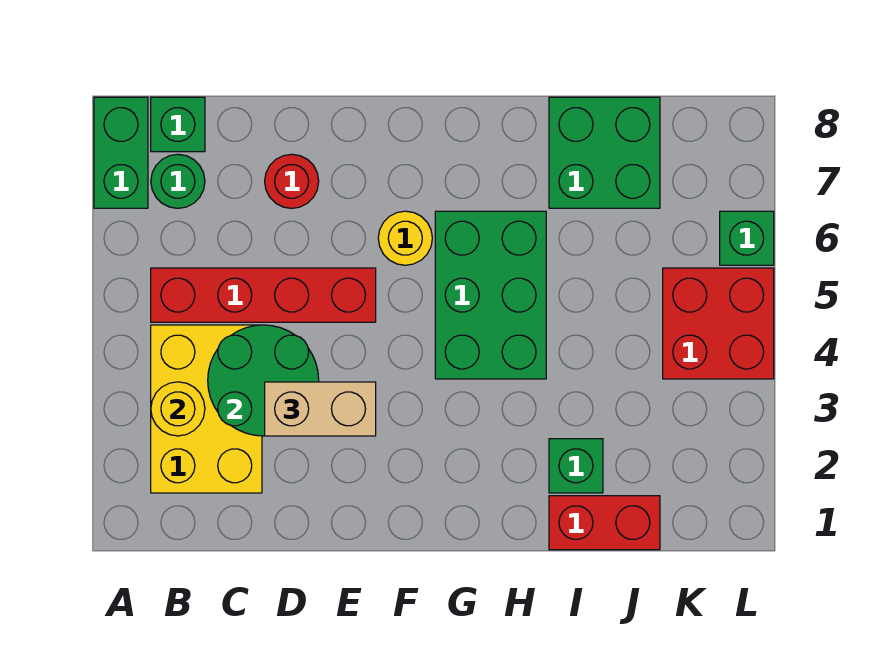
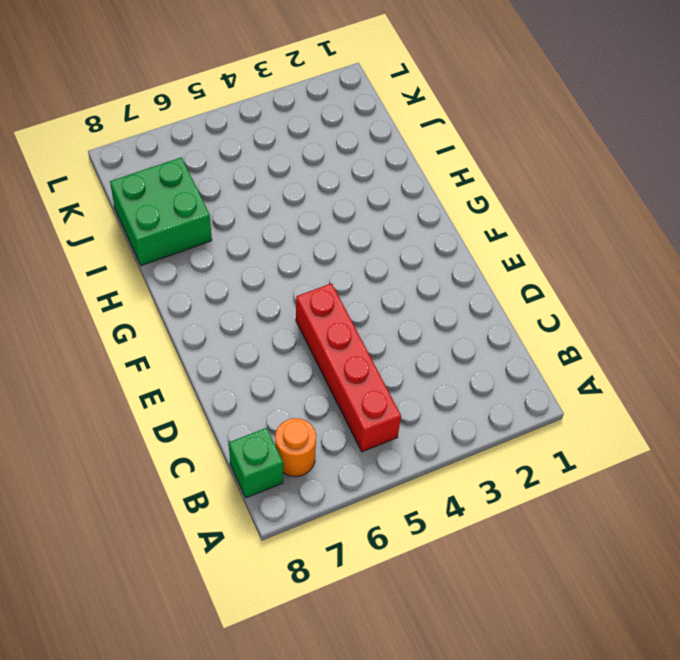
orange round brick B7 level 1 -> green round brick B7 level 1
none -> green brick A7:A8 level 1
none -> yellow brick B2:C4 level 1
none -> red round brick D7 level 1

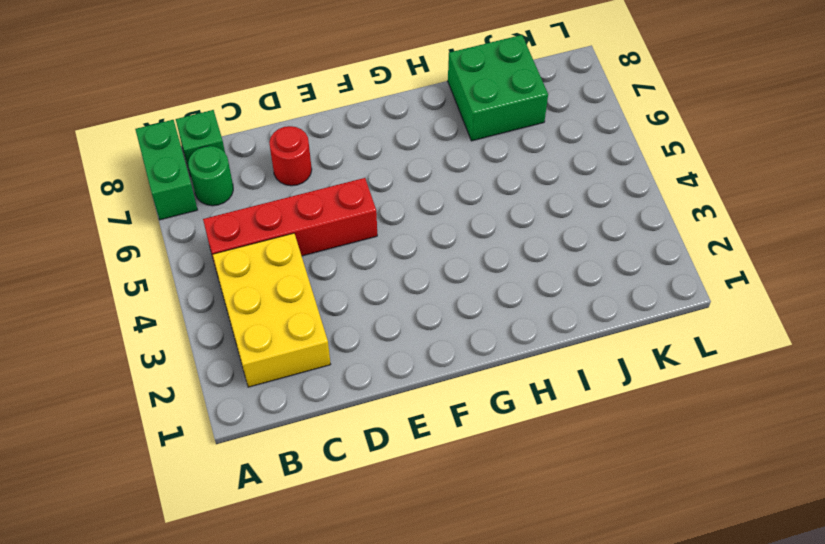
none -> yellow round brick F6 level 1
none -> green brick G4:H6 level 1
none -> red brick I1:J1 level 1

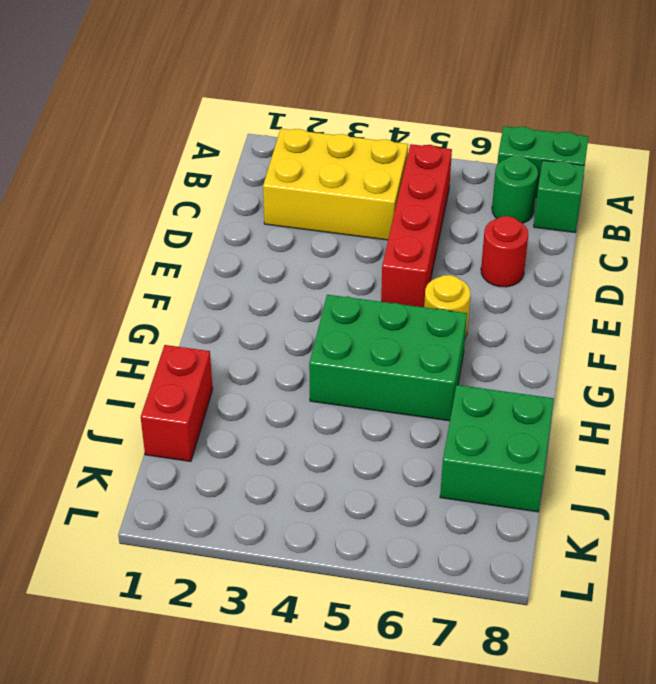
none -> green brick I2 level 1
none -> red brick K4:L5 level 1
none -> green brick L6 level 1

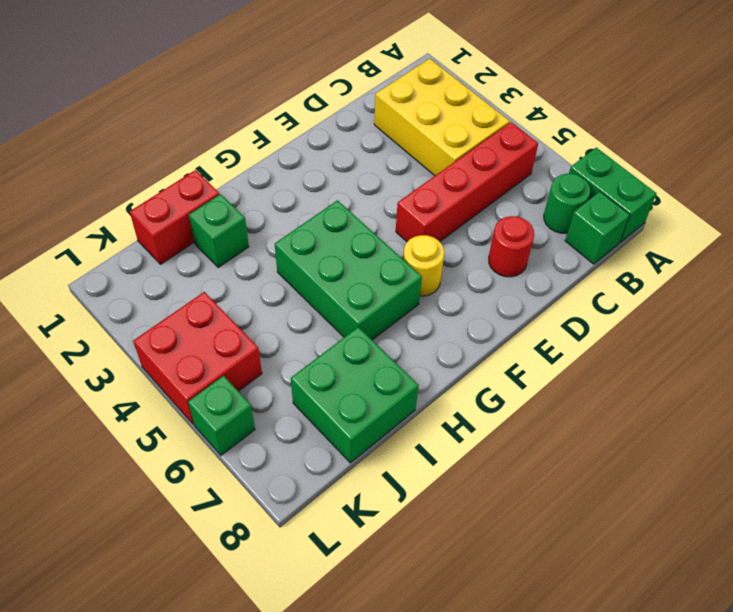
none -> yellow round brick B3 level 2
none -> green round brick C3:D4 level 2
none -> tan brick D3:E3 level 3

